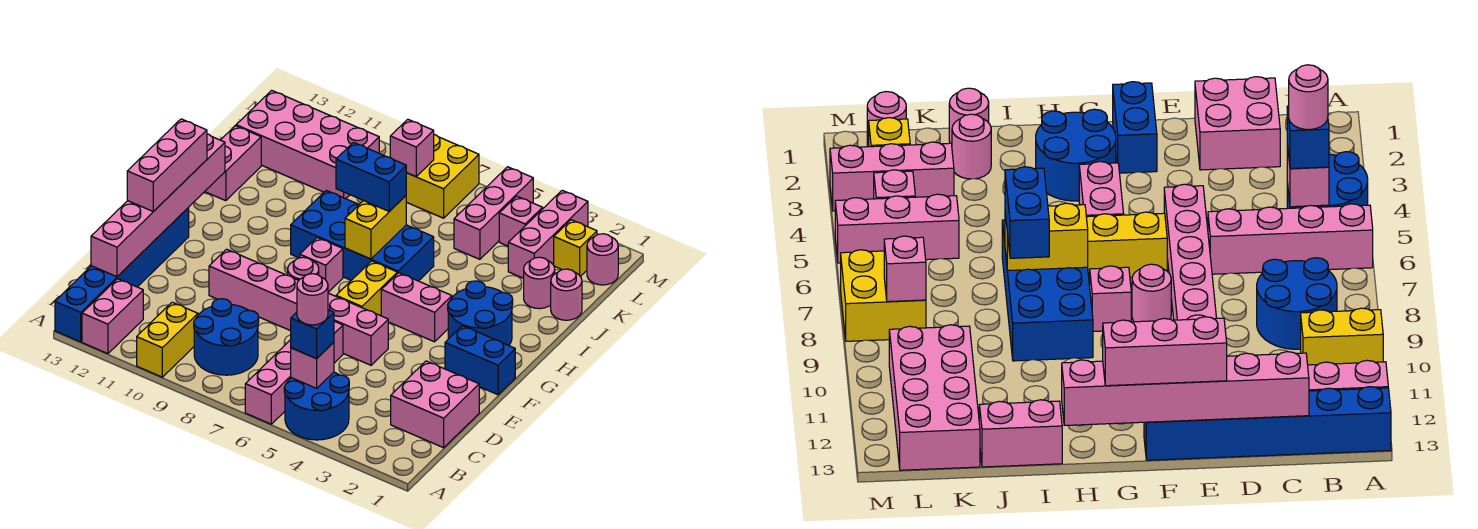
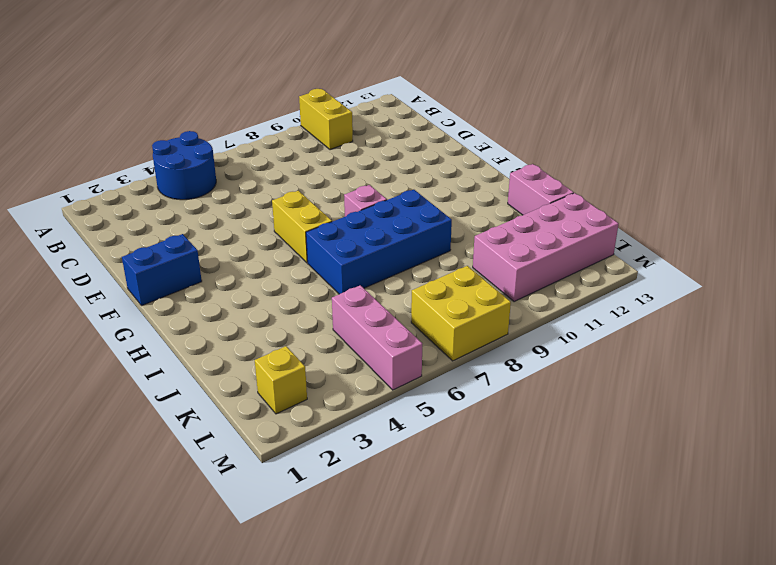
none -> pink brick A6:D6 level 1
none -> pink brick A12:B12 level 1
none -> blue brick A13:F13 level 1
none -> blue round brick B8:C9 level 1

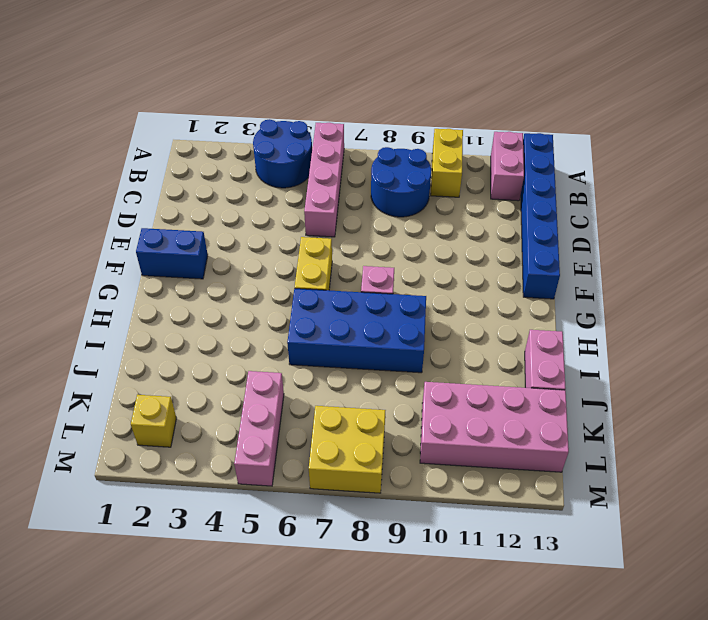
none -> pink brick C1:D2 level 1
none -> pink brick E5:E10 level 1
none -> pink round brick F8 level 1
none -> blue round brick G2:H3 level 1

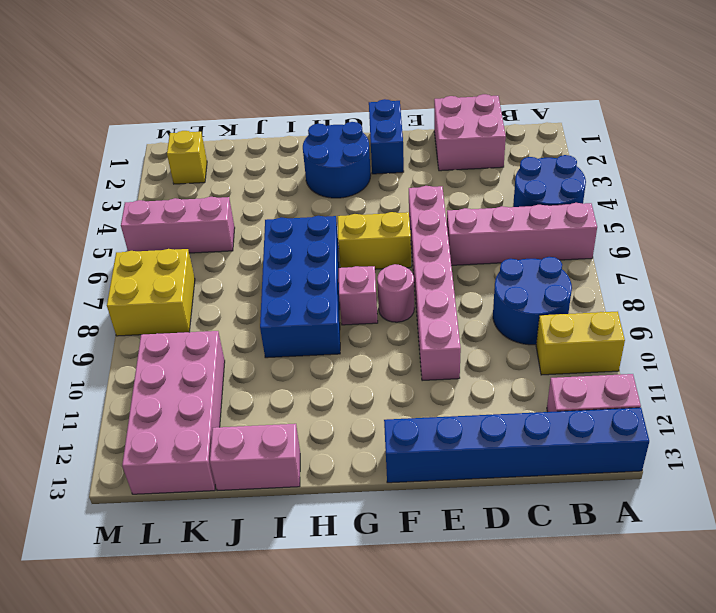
none -> pink brick G4:G5 level 1
none -> pink round brick J1 level 1
none -> pink round brick J2 level 1
none -> pink brick K3:M3 level 1

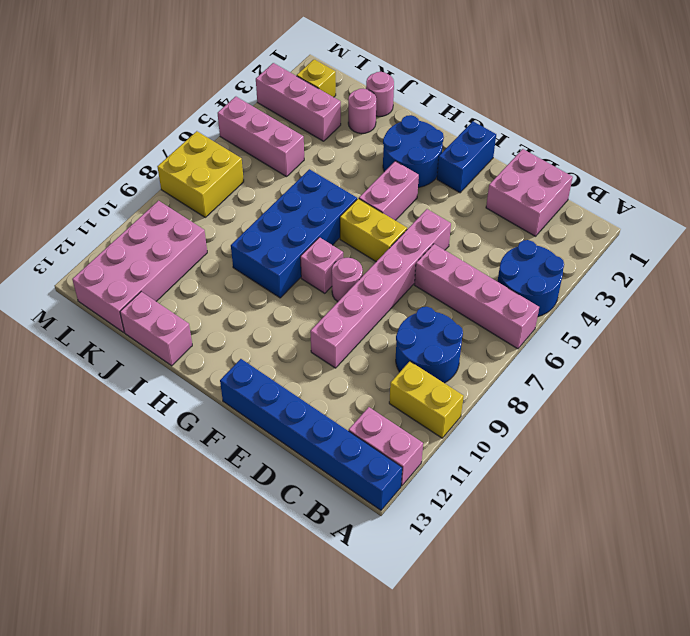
none -> pink round brick L1 level 1
none -> pink brick L4 level 1
none -> pink brick B5 level 2
none -> pink brick C13:H13 level 2

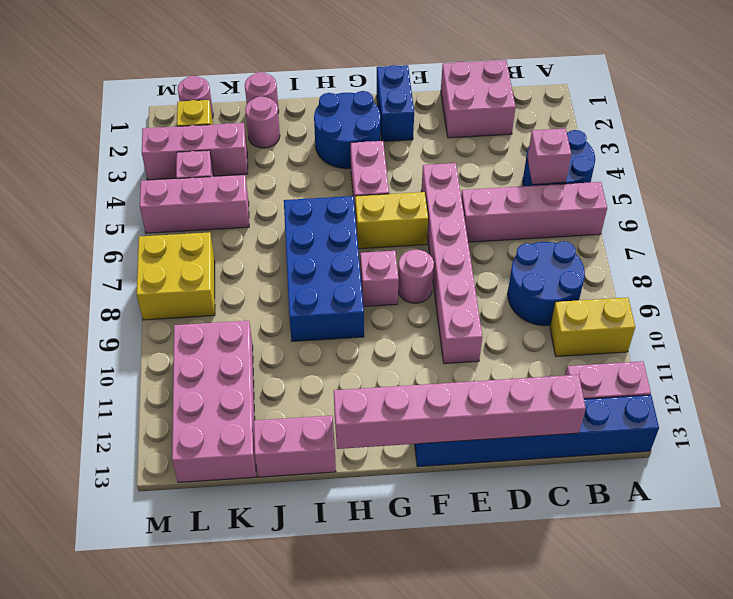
none -> yellow brick H7:I7 level 2
none -> pink brick L8 level 2
none -> blue brick B5 level 3
none -> pink brick E13:G13 level 3

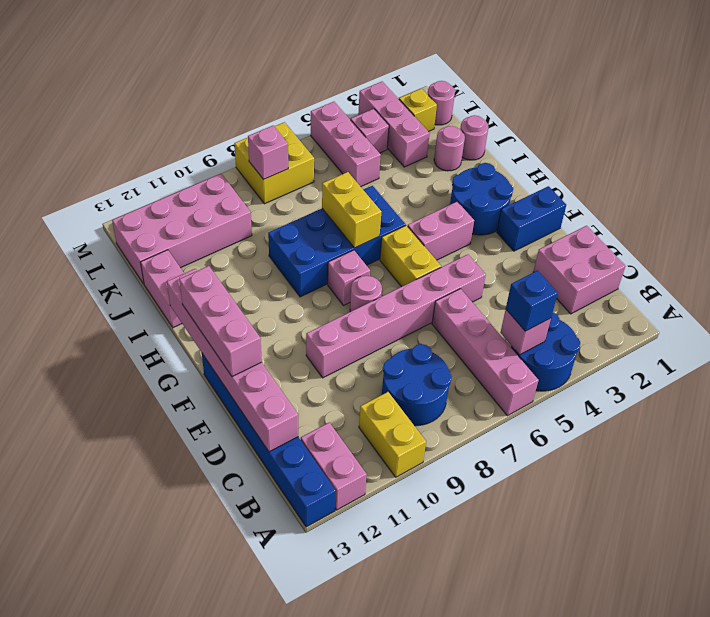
none -> blue brick I7:I8 level 3
none -> pink round brick B5 level 4

